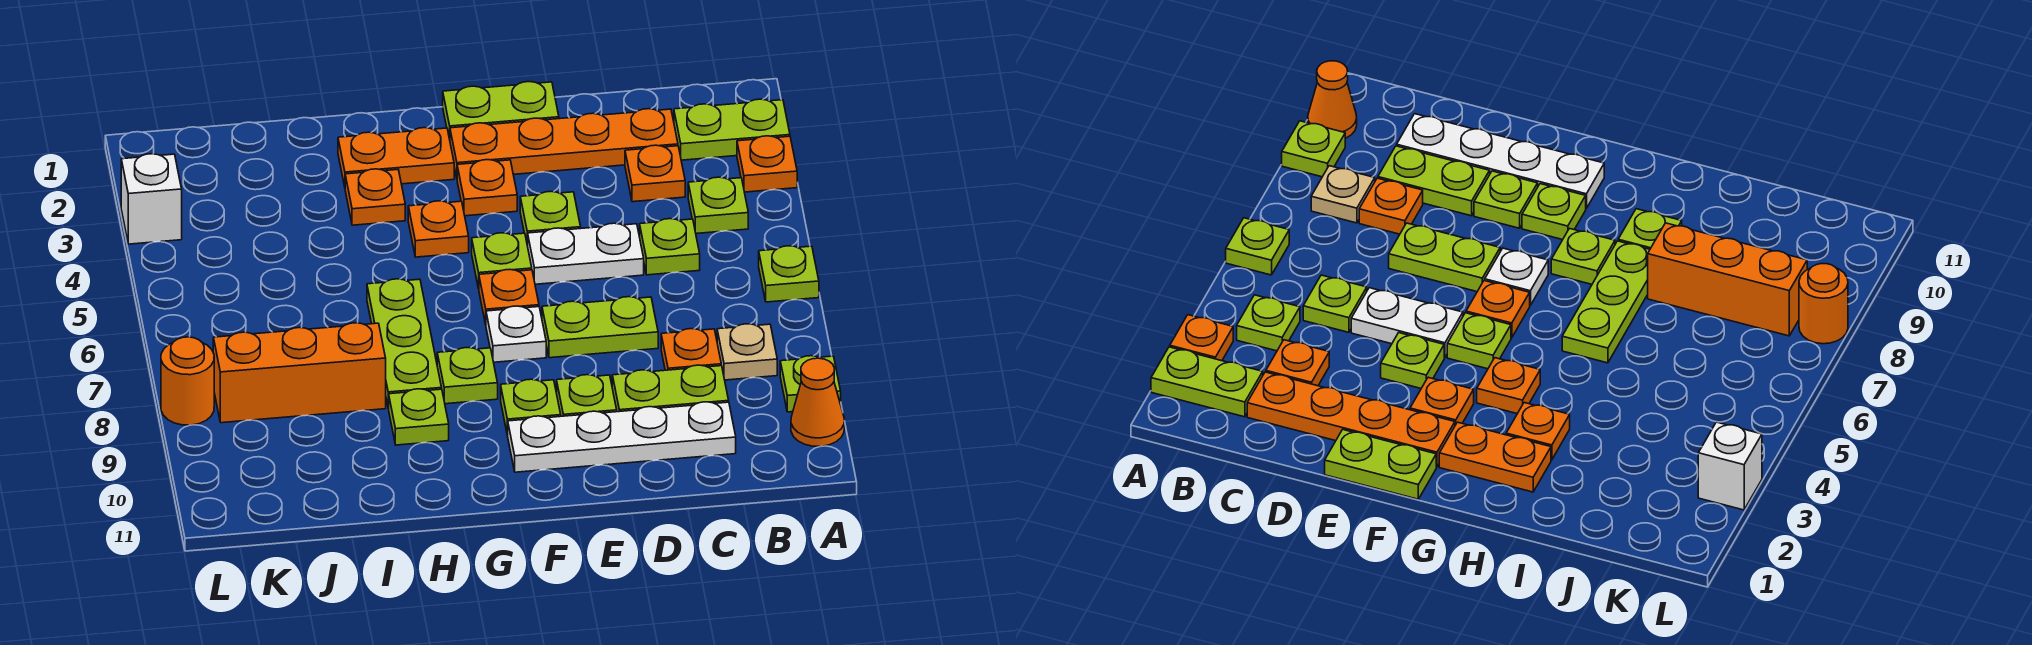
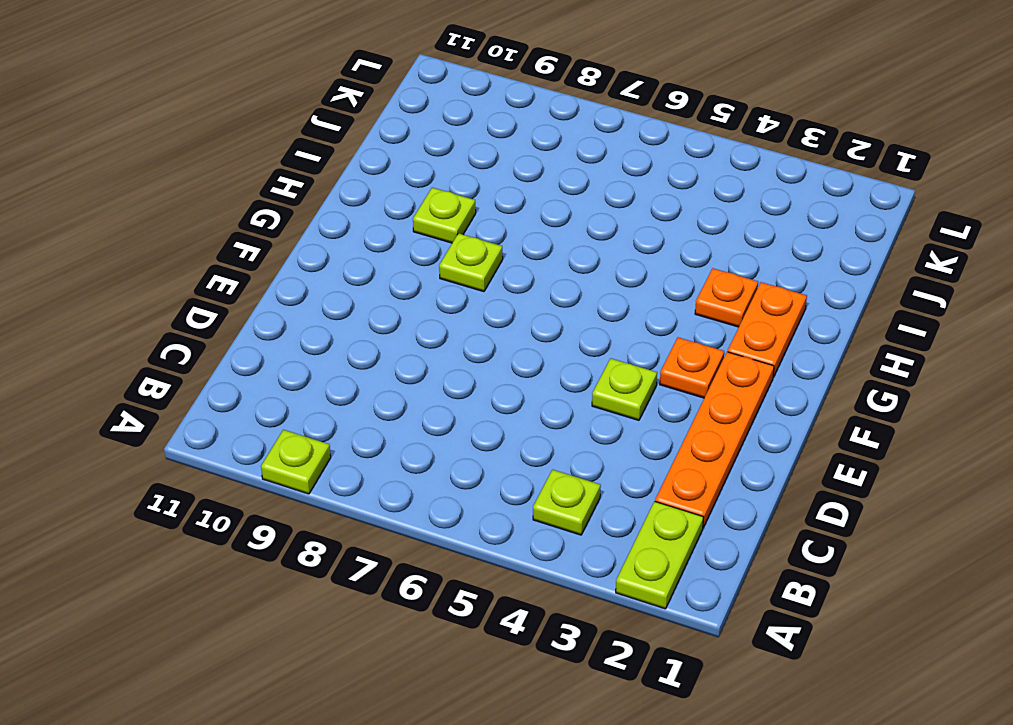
none -> orange plate A3 level 1
none -> lime plate A6 level 1
none -> orange cone A10 level 1
none -> tan plate B8 level 1

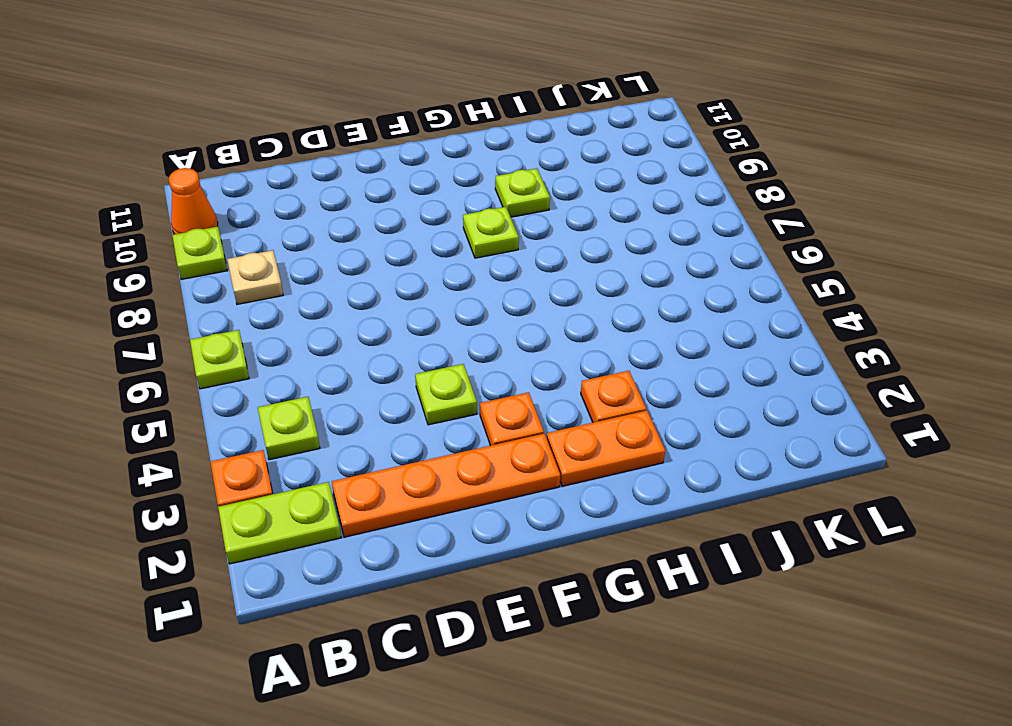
none -> orange plate C3 level 1
none -> lime plate C5 level 1
none -> orange plate C8 level 1
none -> lime plate C9:D9 level 1

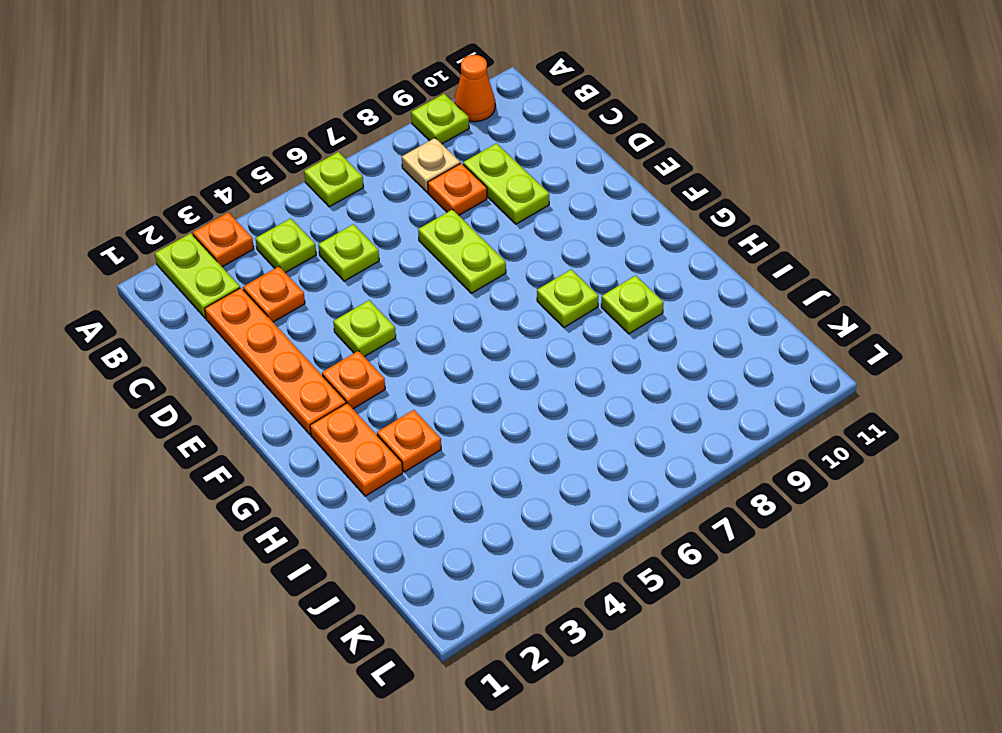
none -> white plate C10:F10 level 1
none -> white plate D5:E5 level 1
none -> lime plate E1:F1 level 1
none -> lime plate E9 level 1

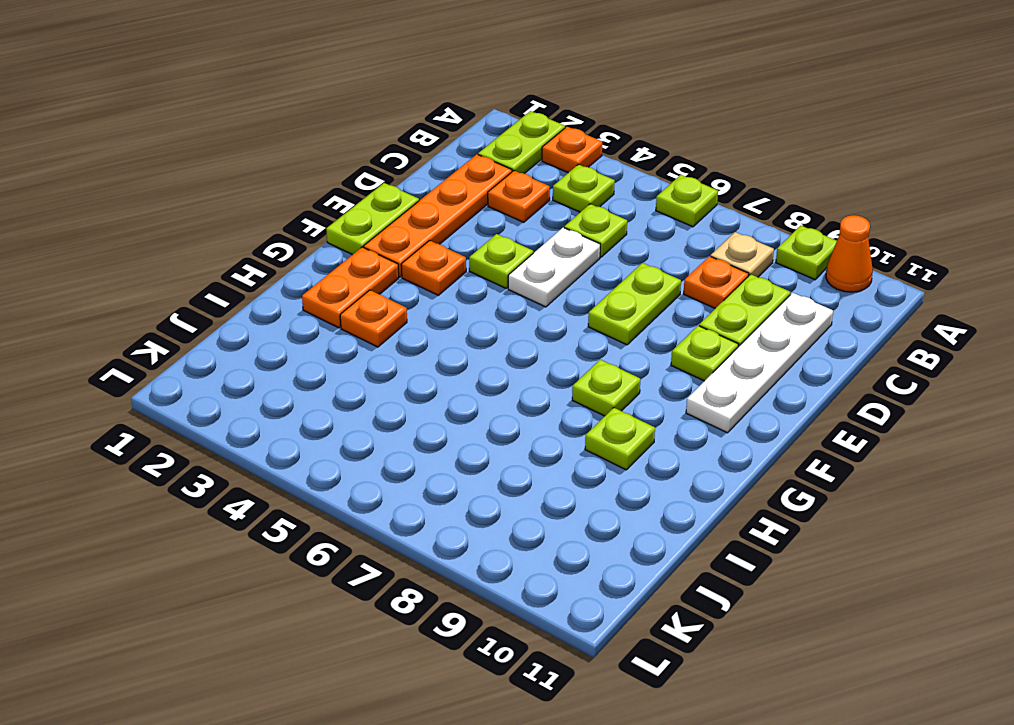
none -> lime plate F5 level 1
none -> orange plate F6 level 1
none -> white plate F7 level 1
none -> lime plate F9 level 1

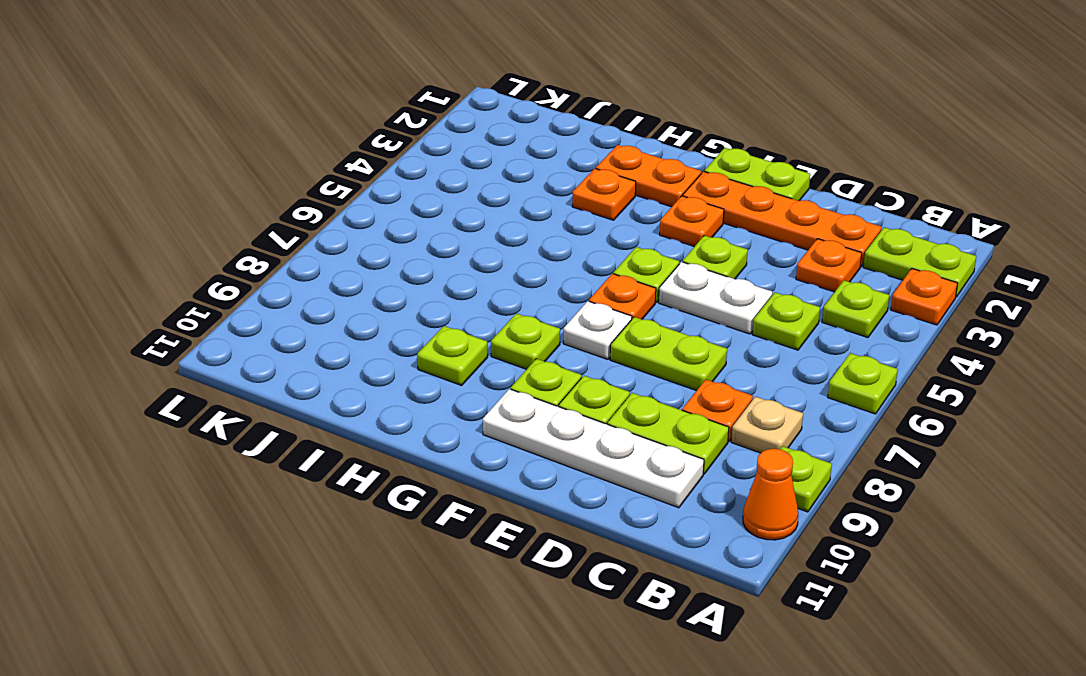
none -> orange plate G4 level 1
none -> lime plate H6:H8 level 1
none -> orange brick I8:K8 level 1
none -> white brick L3 level 1

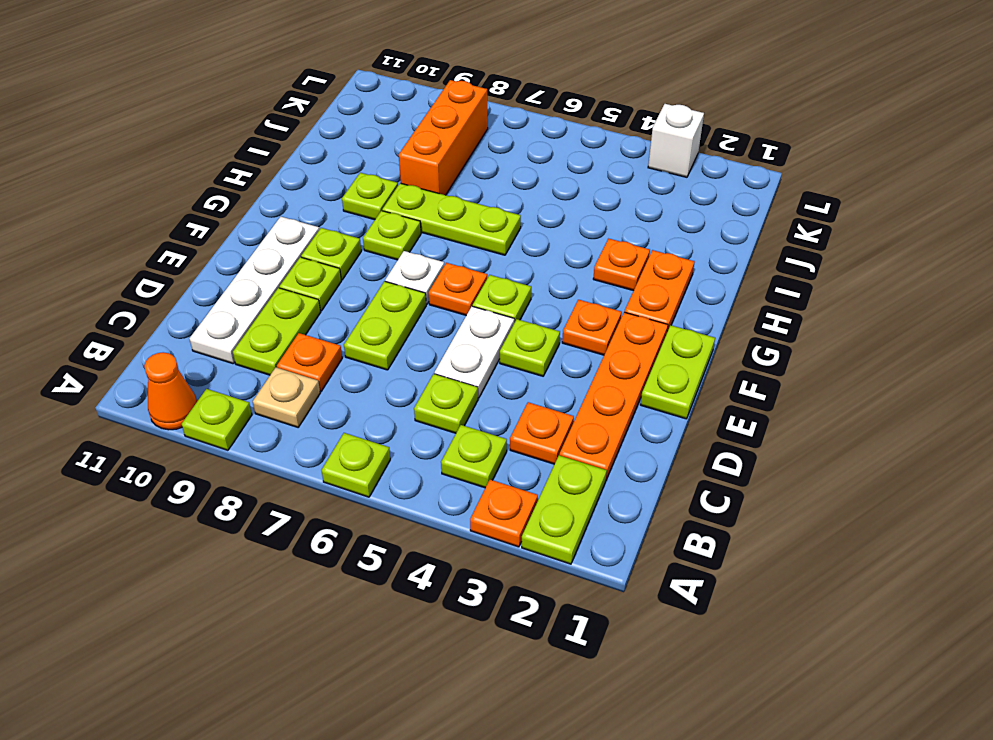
none -> orange plate G4 level 1
none -> orange round brick L8 level 1

